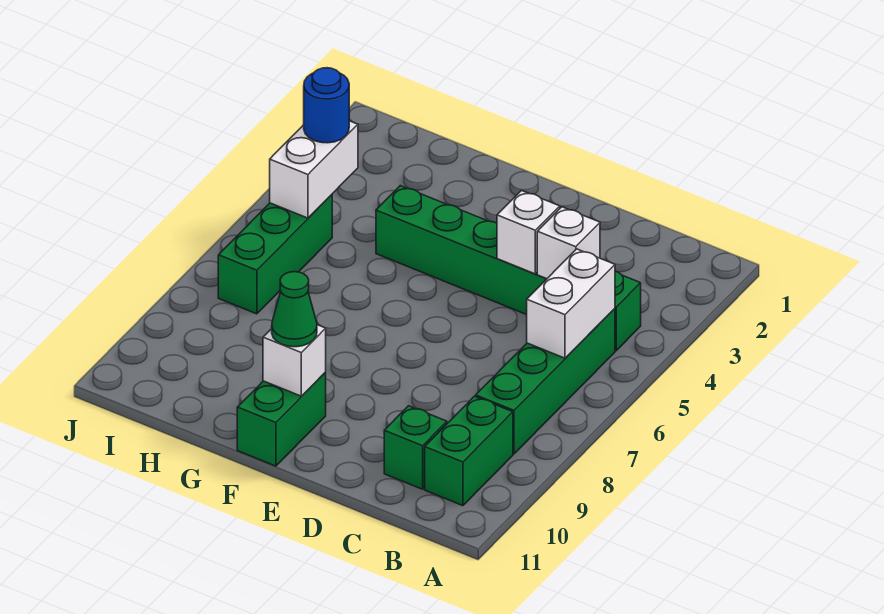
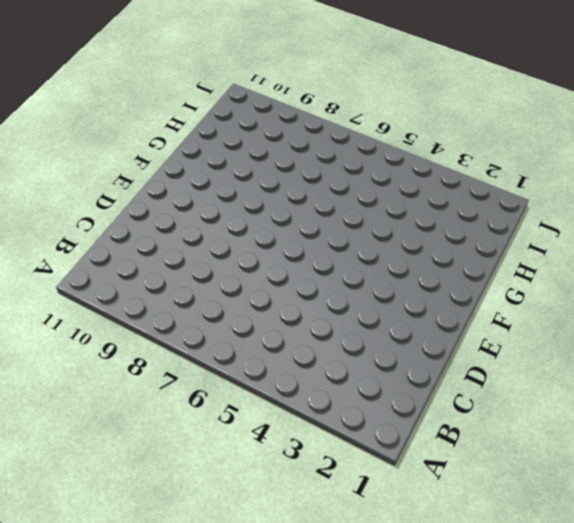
none -> green brick B4:G4 level 1
none -> green brick B5:B8 level 1
none -> green brick B9:B10 level 1

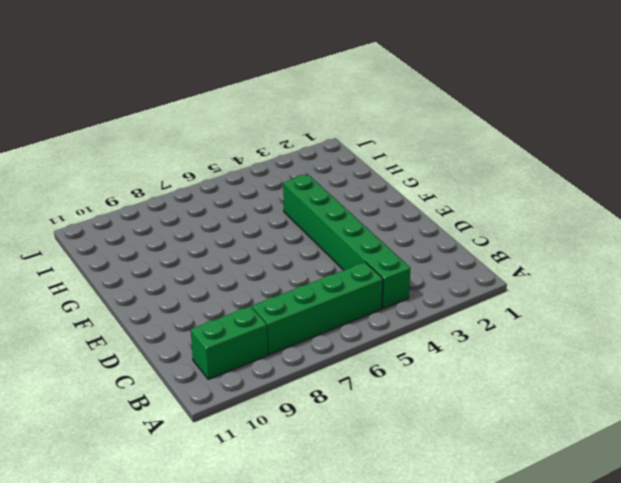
none -> green brick C10 level 1
none -> green brick F10:F11 level 1
none -> green brick I5:I7 level 1

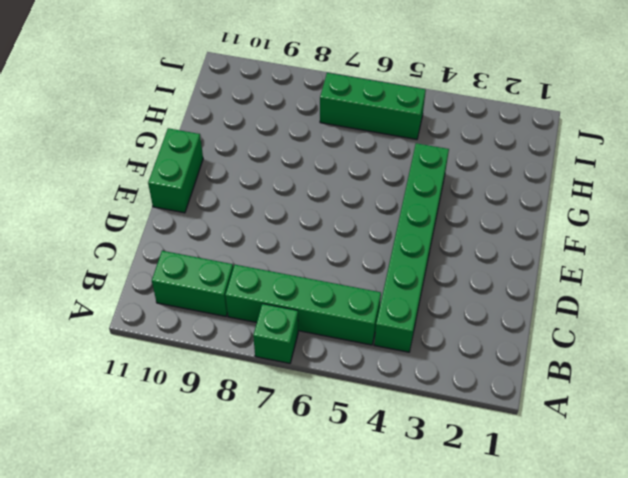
green brick A7 level 1 -> green brick C10 level 1
green brick E11:F11 level 1 -> green brick F10:F11 level 1
none -> white brick B5:B6 level 2
none -> white brick C4 level 2
none -> white brick D4 level 2

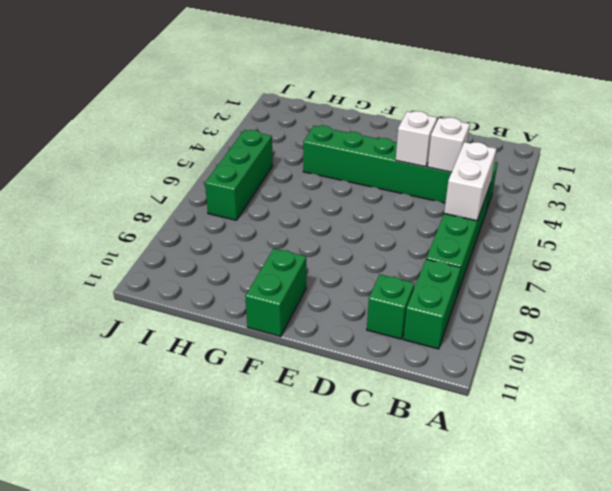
none -> white brick F10 level 2
none -> white brick I4:I5 level 2
none -> green cone F10 level 3

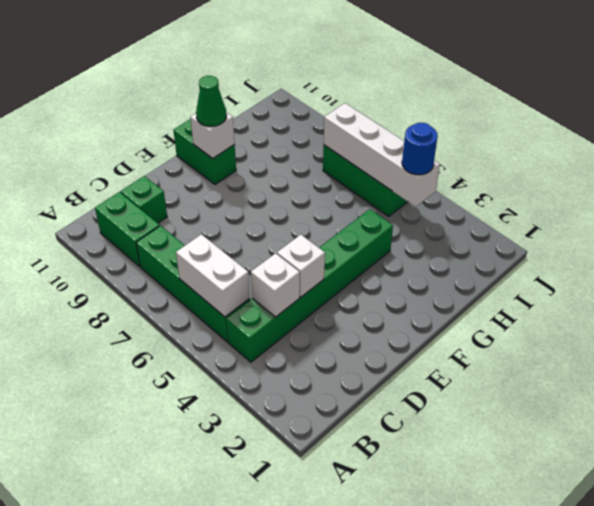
white brick I4:I7 level 2 -> white brick I4:I5 level 2

